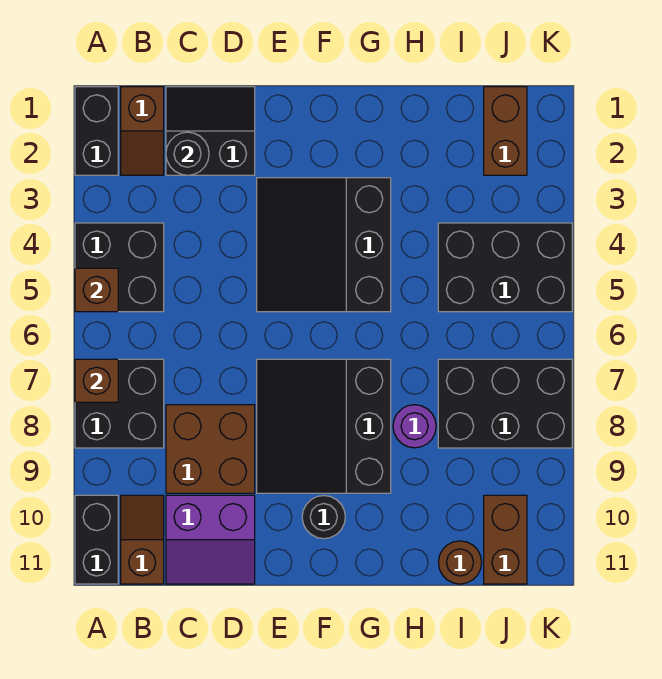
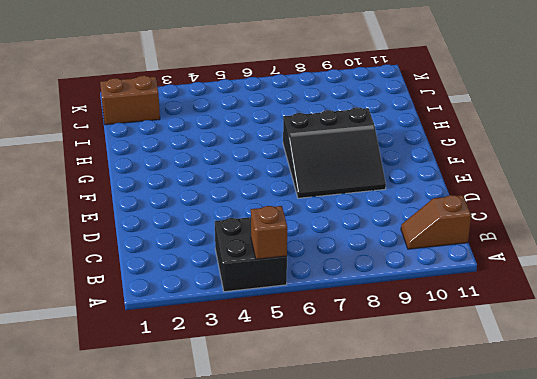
none -> black brick A1:A2 level 1
none -> black brick A7:B8 level 1
none -> black brick A10:A11 level 1

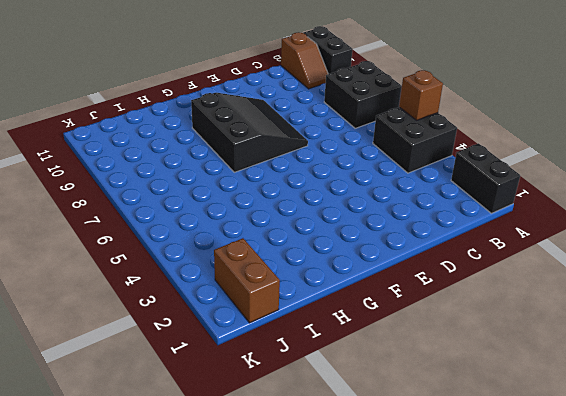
none -> brown slope B1:B2 level 1 top 1
none -> black slope C1:D2 level 1 top 2
none -> brown brick C8:D9 level 1

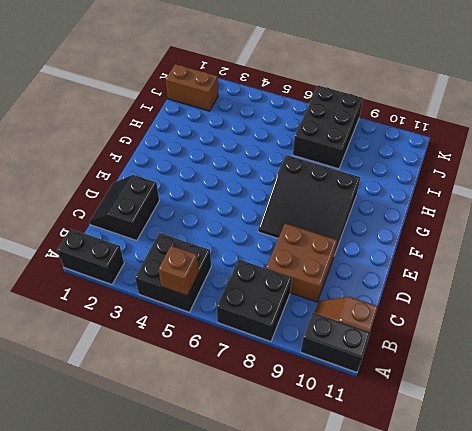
none -> brown slope B1:B2 level 1 top 1
none -> purple slope C10:D11 level 1 top 10
none -> black slope E3:G5 level 1 top G

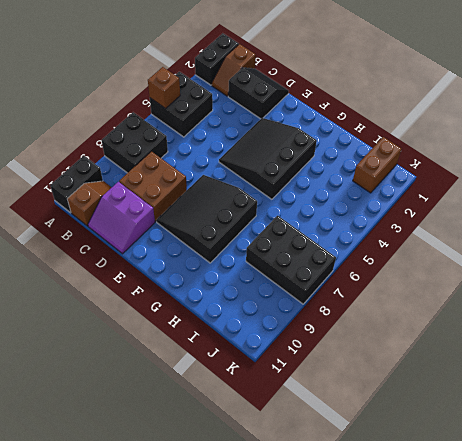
none -> black round brick F10 level 1
none -> purple round brick H8 level 1
none -> black brick I4:K5 level 1

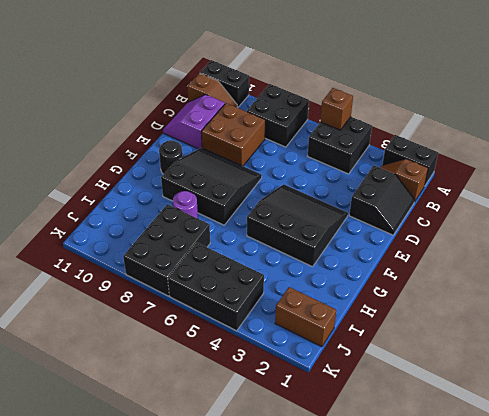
black brick J4:K6 level 1 -> black brick I4:K5 level 1
none -> brown round brick I11 level 1
none -> brown brick J10:J11 level 1
none -> brown brick A7 level 2

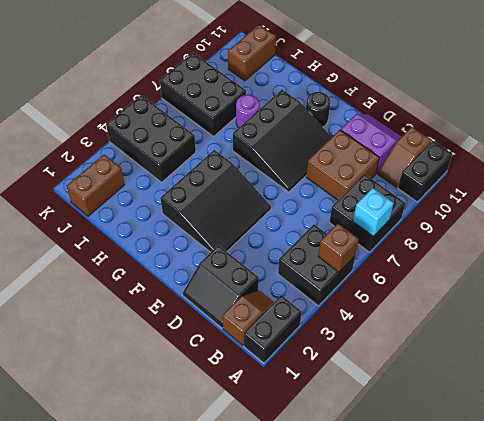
cyan brick A7 level 2 -> brown brick A7 level 2
none -> brown round brick I11 level 1
none -> black round brick C2 level 2

